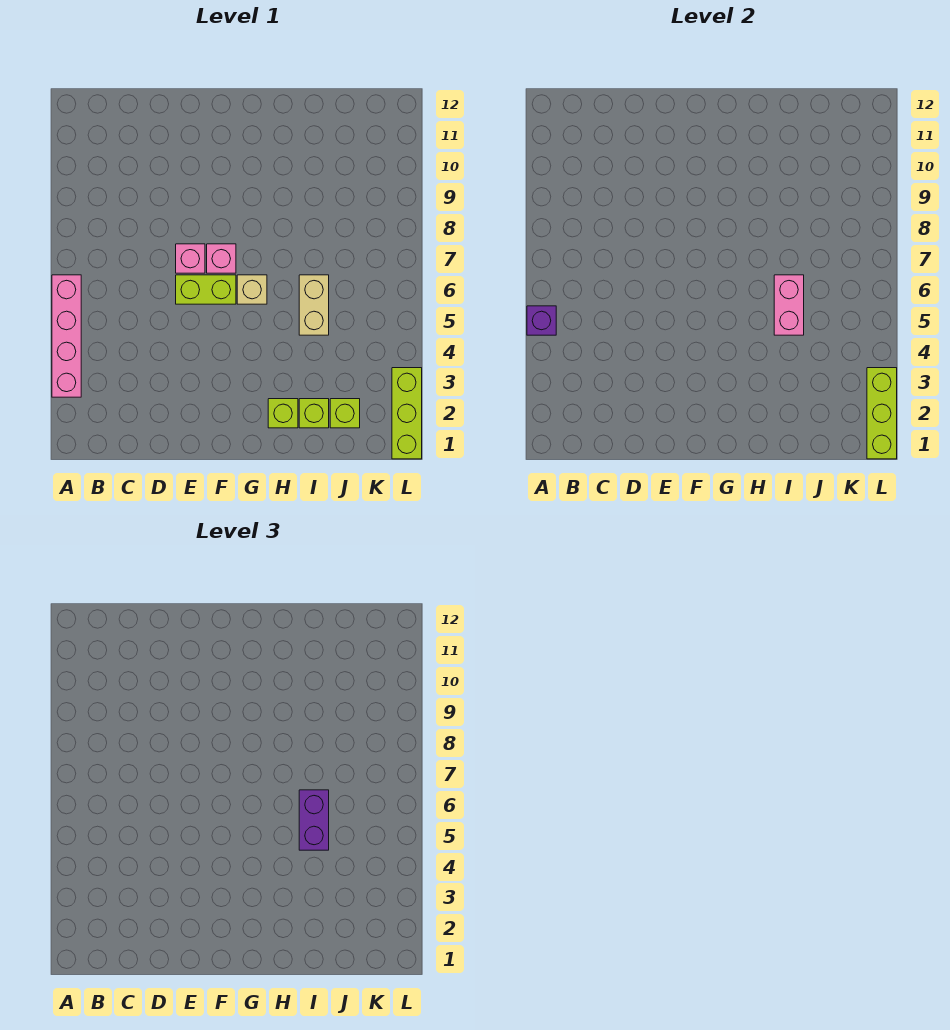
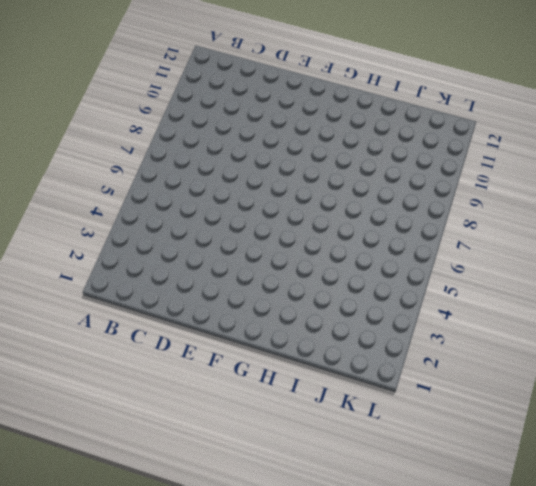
none -> pink brick A3:A6 level 1
none -> lime brick E6:F6 level 1
none -> pink brick E7 level 1

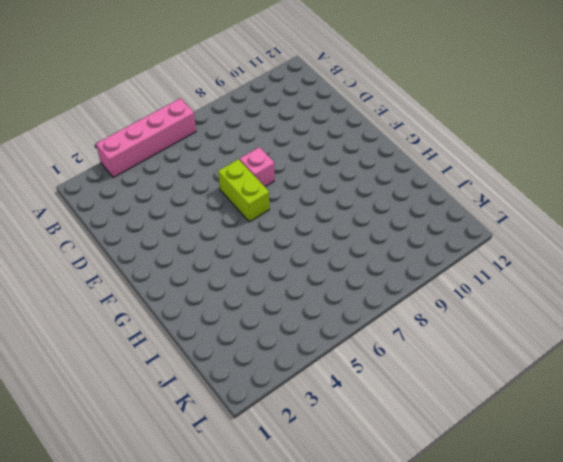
none -> pink brick F7 level 1
none -> tan brick G6 level 1
none -> lime brick H2 level 1

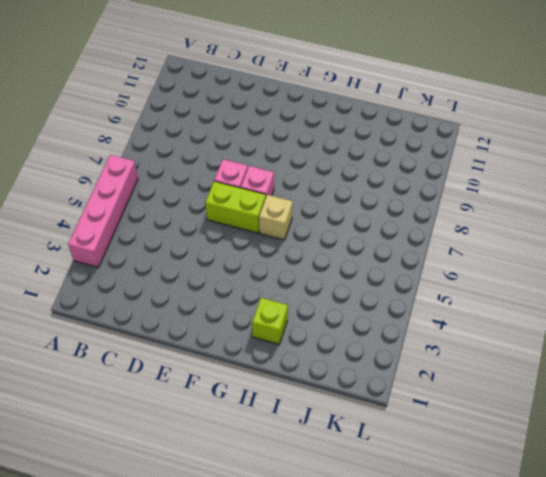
none -> lime brick I2 level 1
none -> tan brick I5:I6 level 1
none -> lime brick J2 level 1

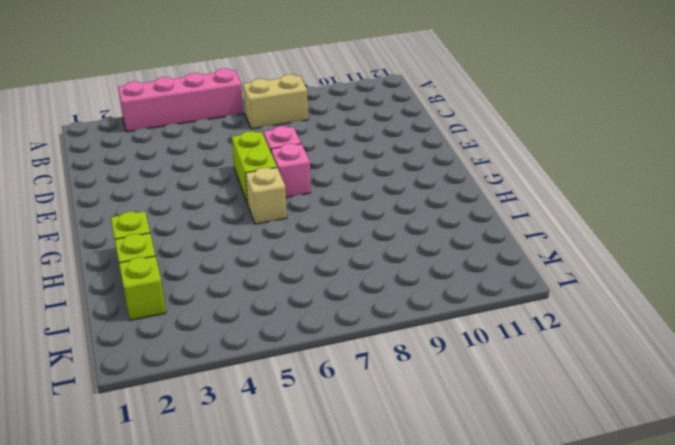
tan brick B7:B8 level 1 -> tan brick I5:I6 level 1
none -> lime brick L1:L3 level 1
none -> purple brick A5 level 2
none -> pink brick I5:I6 level 2

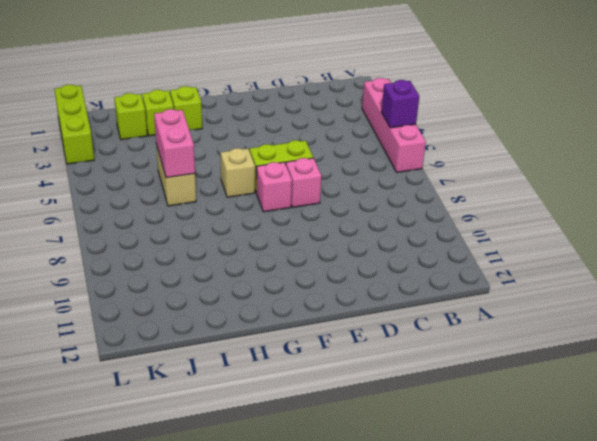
none -> lime brick L1:L3 level 2
none -> purple brick I5:I6 level 3

